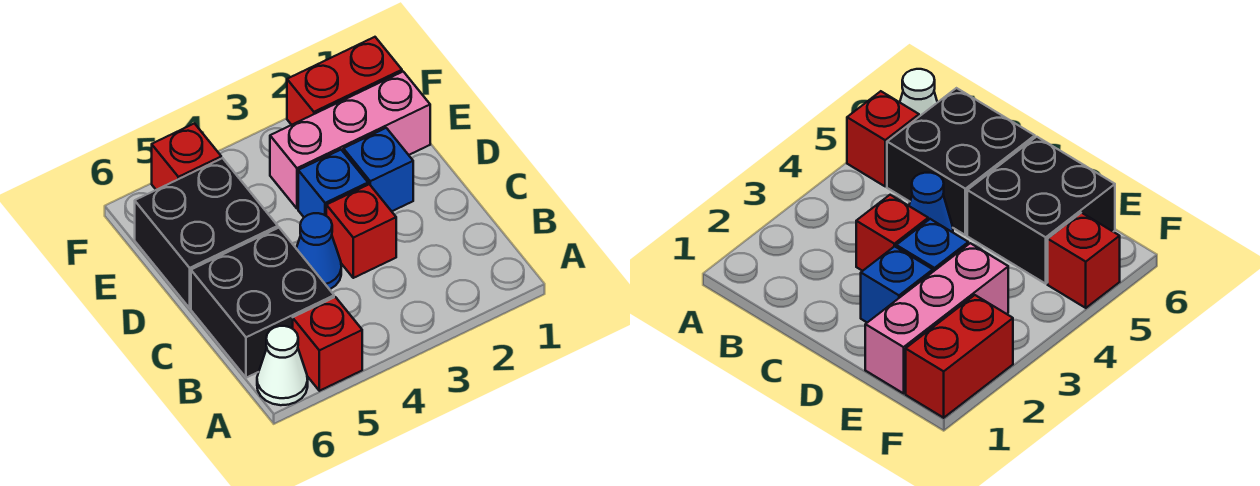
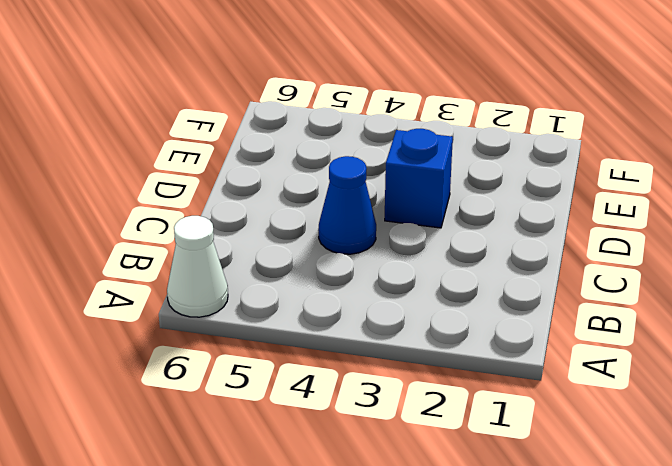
none -> red brick A5 level 1
none -> black brick B5:C6 level 1

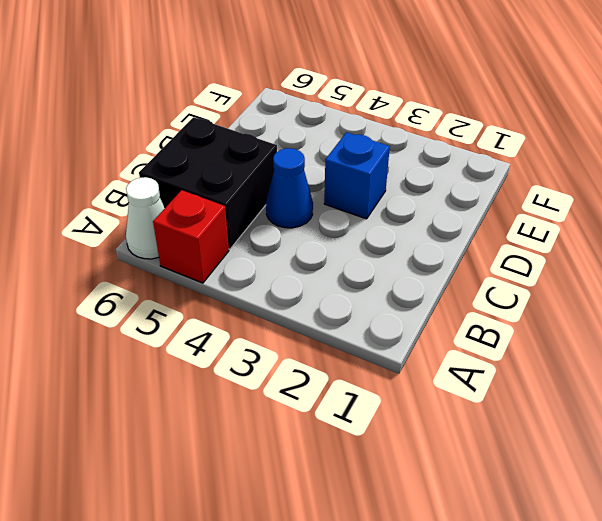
none -> red brick C3 level 1
none -> blue brick D2 level 1

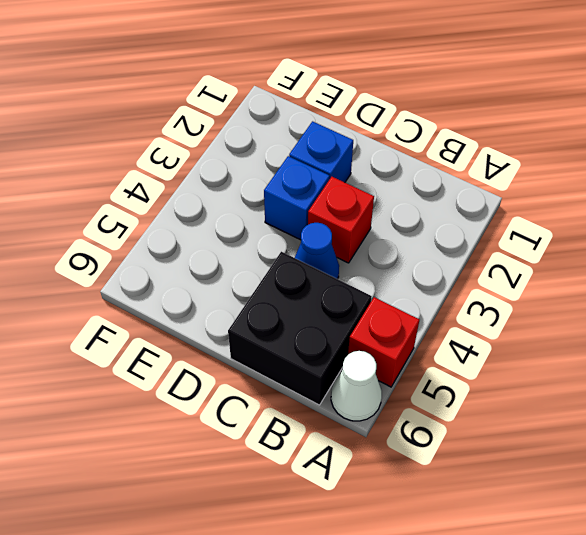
none -> black brick D5:E6 level 1
none -> pink brick E1:E3 level 1

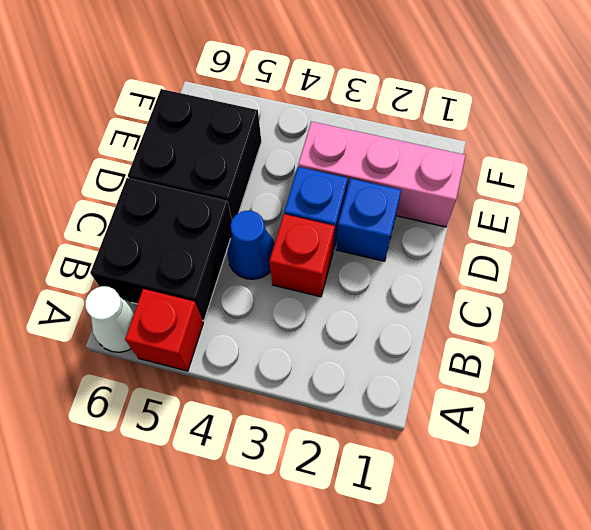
none -> red brick F1:F2 level 1
none -> red brick F5 level 1

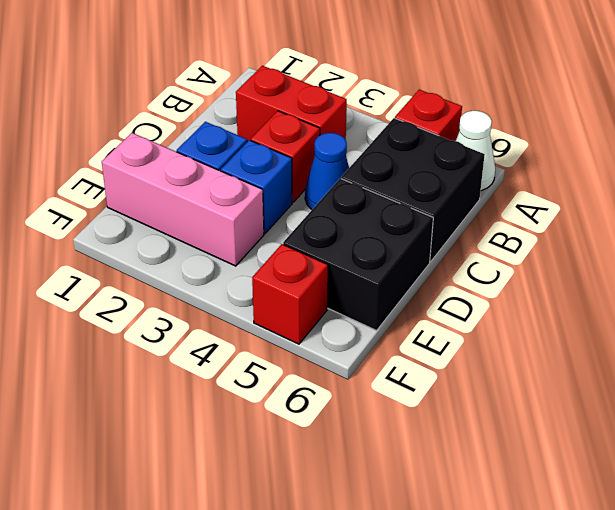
red brick B2:B3 level 1 -> red brick F1:F2 level 1

